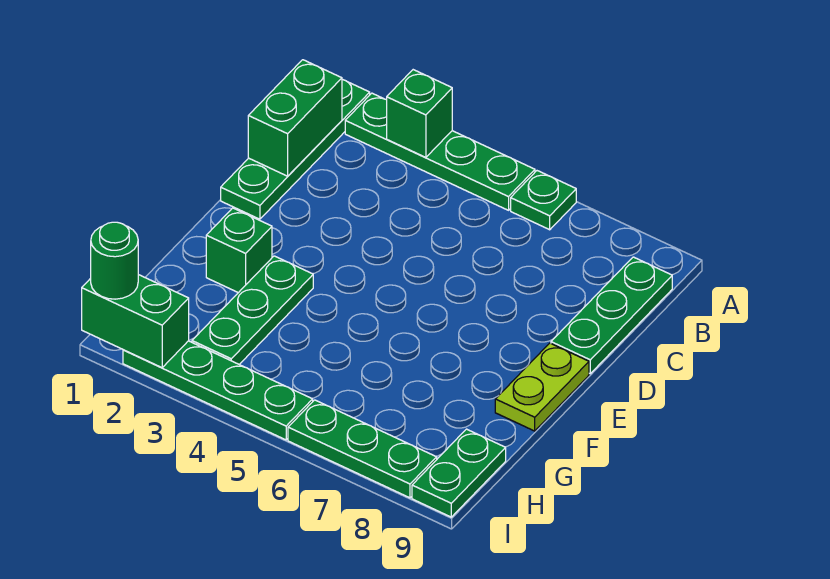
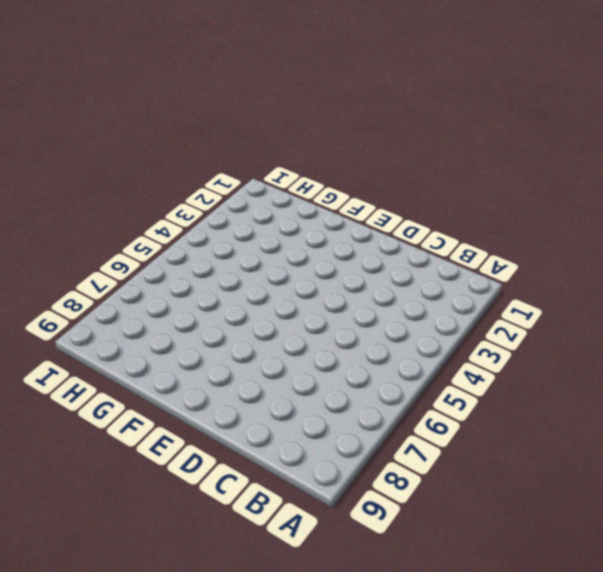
none -> green plate A1:D1 level 1
none -> green plate A2:A5 level 1
none -> green plate A6 level 1

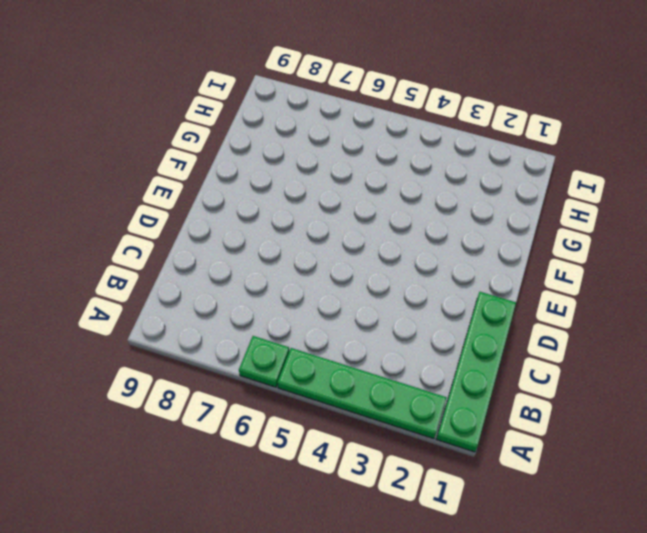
none -> green plate B9:D9 level 1
none -> lime plate E9:F9 level 1
none -> green brick F2 level 1

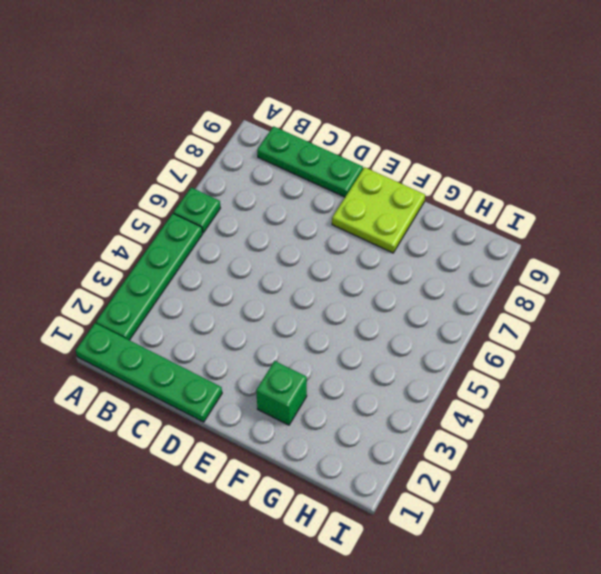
lime plate E8:F9 level 1 -> lime plate E9:F9 level 1
none -> green plate F3:H3 level 1
none -> green plate H9:I9 level 1
none -> green plate I2:I5 level 1

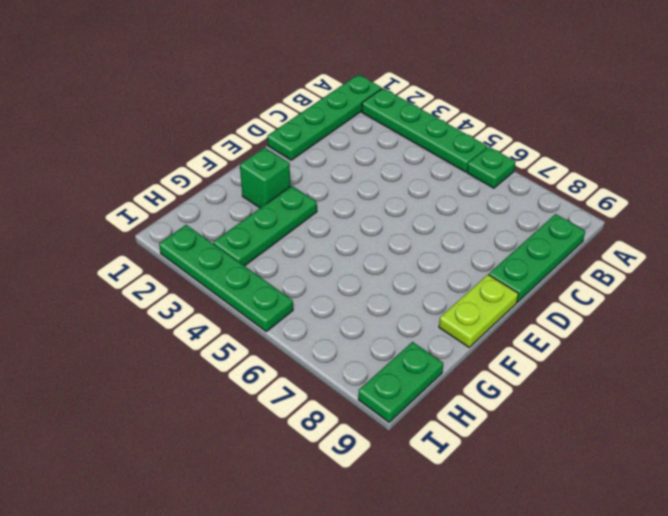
none -> green plate I6:I8 level 1
none -> green brick A3 level 2
none -> green brick B1:C1 level 2

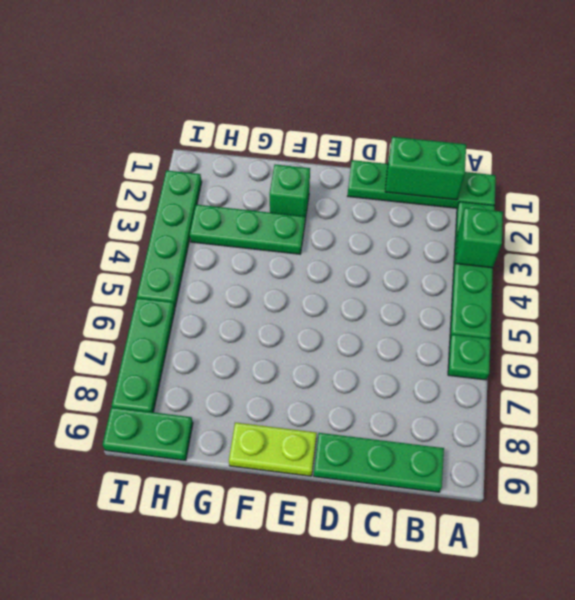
none -> green brick I1:I2 level 2
none -> green round brick I1 level 3

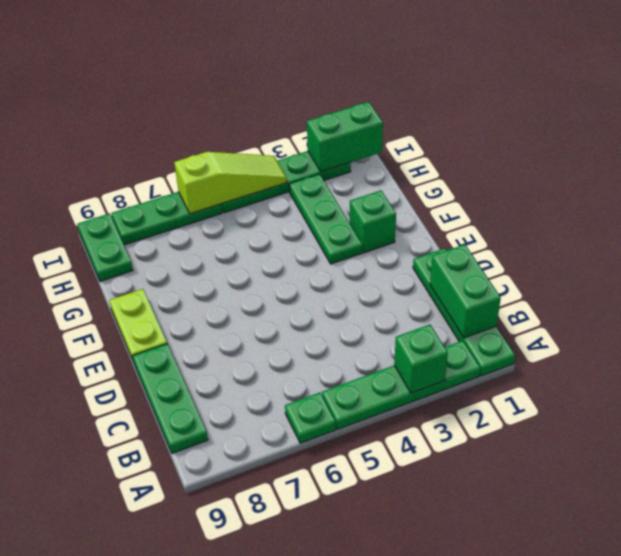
lime slope I4:I6 level 2 top 6 -> none
none -> green round brick I1 level 3

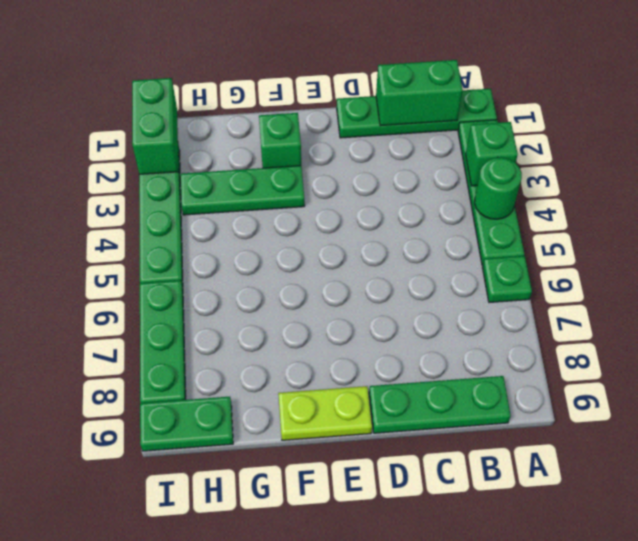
green round brick A4 level 2 -> green round brick I1 level 3

